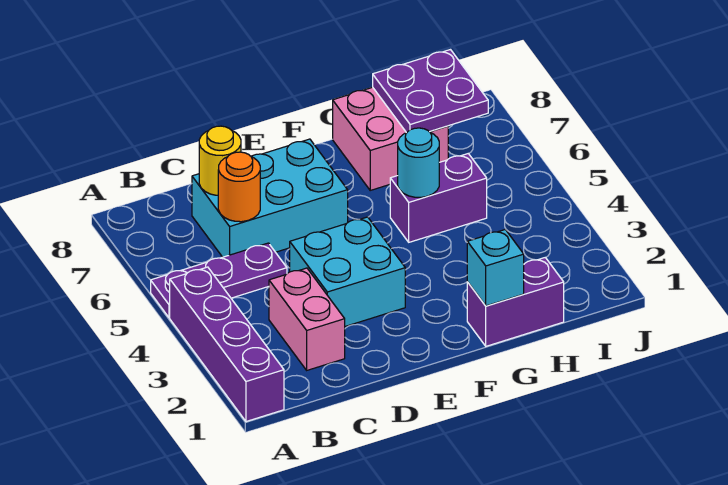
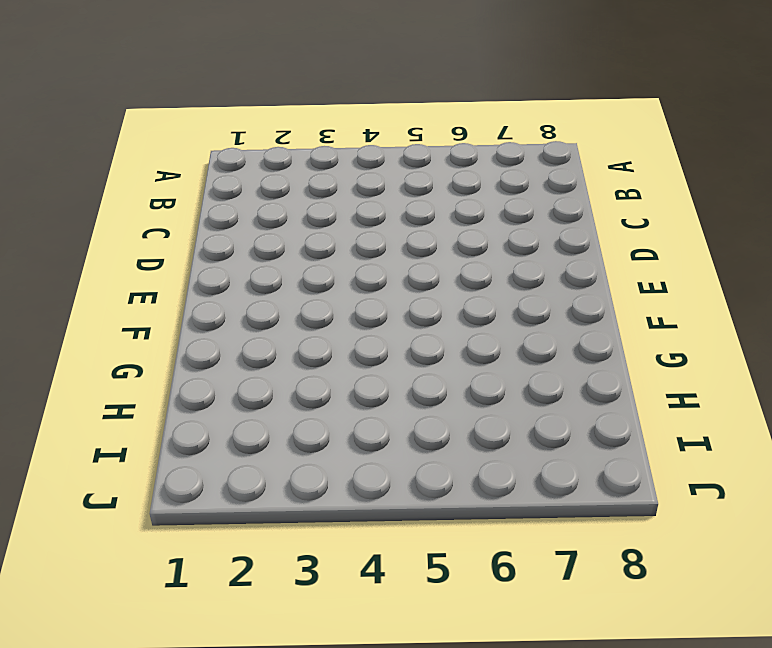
none -> purple brick A1:A4 level 1
none -> purple plate A5:C5 level 1
none -> pink brick C2:C3 level 1

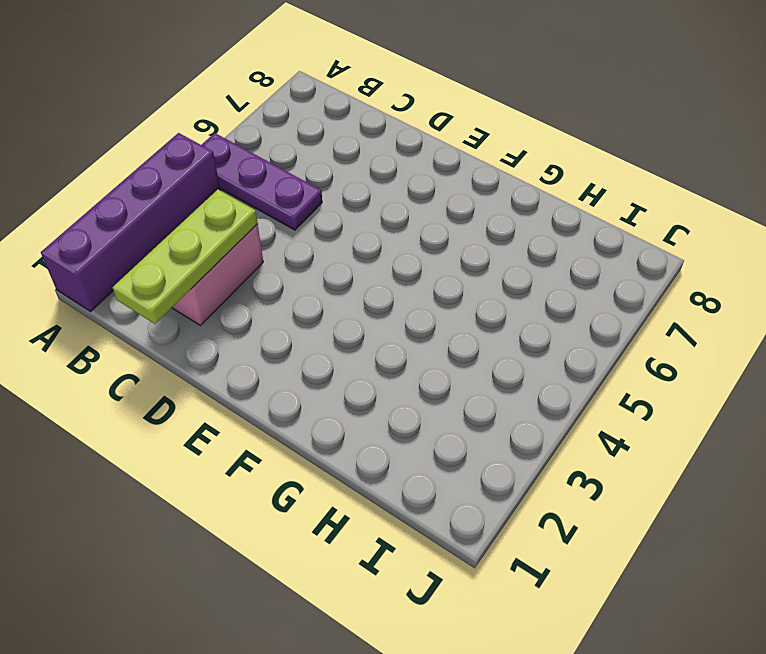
lime plate C1:C3 level 2 -> none
none -> cyan brick C6:E7 level 1
none -> cyan brick D3:E4 level 1
none -> purple brick G1:H1 level 1

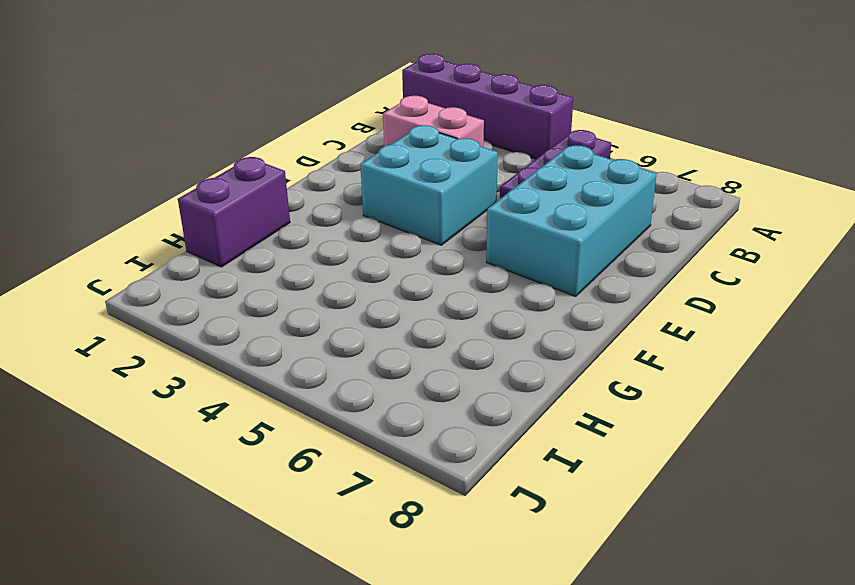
none -> purple brick G5:H5 level 1
none -> pink brick G7:H8 level 1
none -> orange round brick C6 level 2

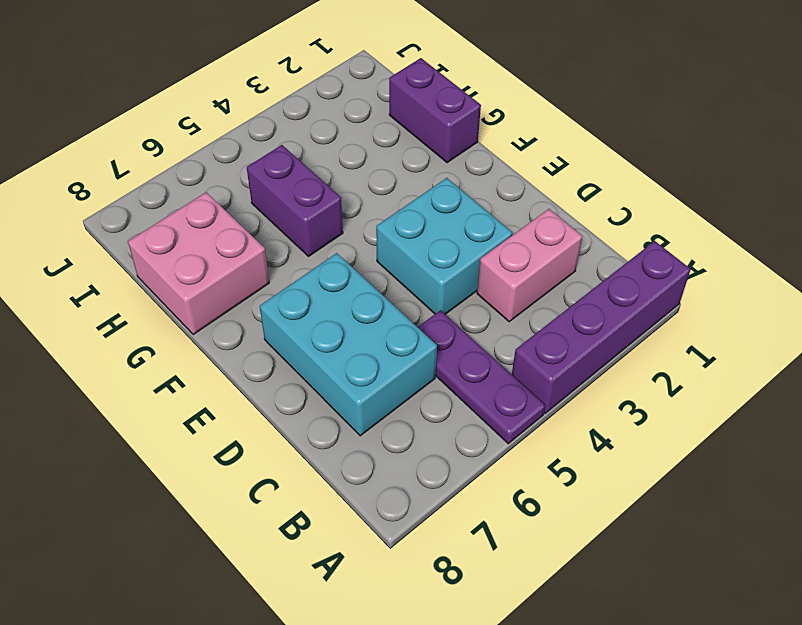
none -> orange round brick C6 level 2
none -> yellow round brick C7 level 2
none -> cyan brick G1 level 2

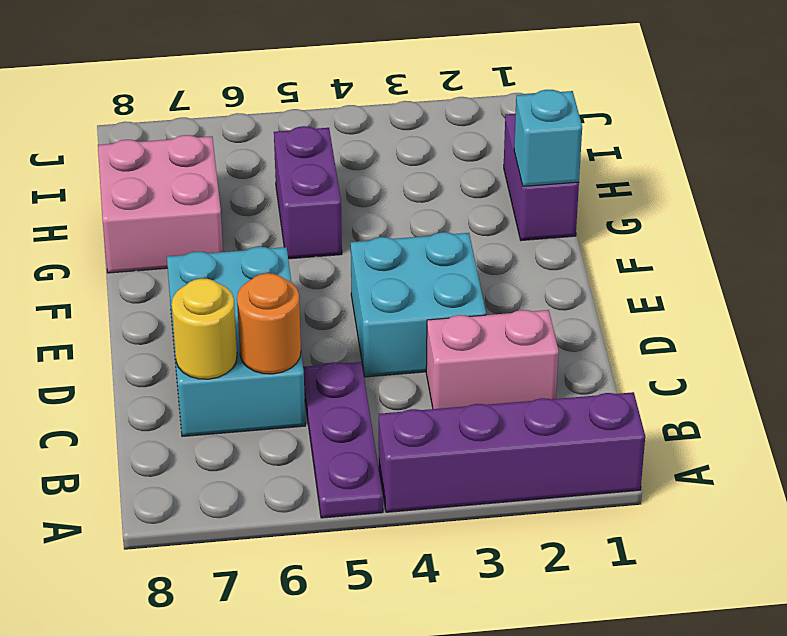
none -> cyan round brick G5 level 2
none -> purple plate H7:I8 level 2

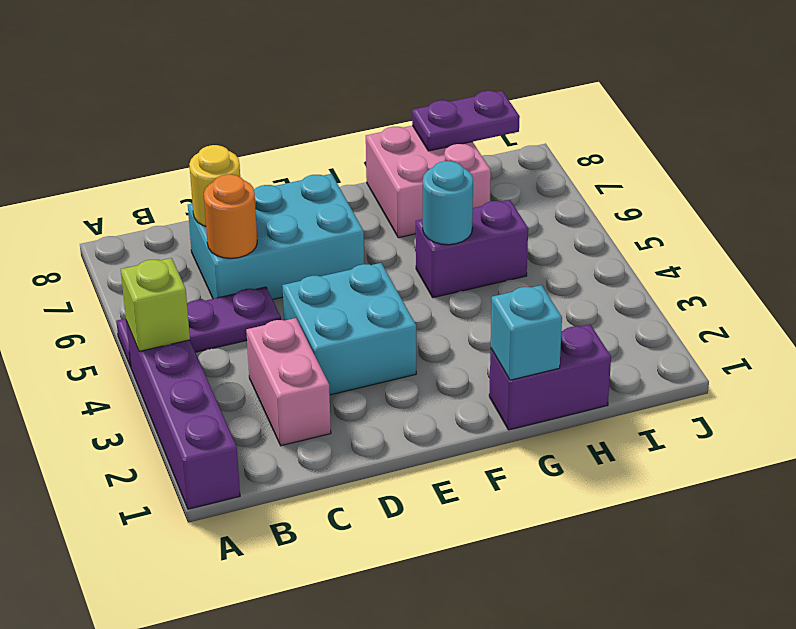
lime brick A4 level 2 -> none
purple plate H8:I8 level 2 -> purple plate H7:I8 level 2

